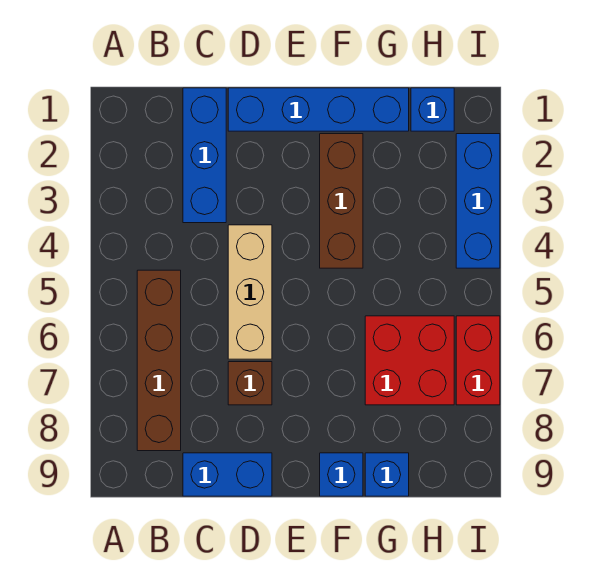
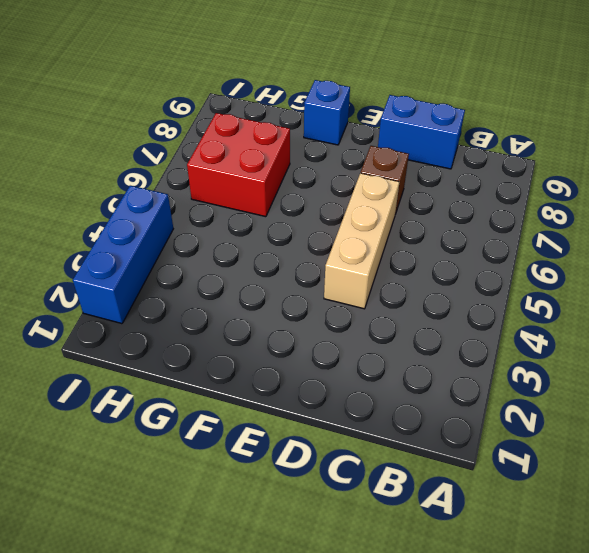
none -> brown brick B5:B8 level 1
none -> blue brick C1:C3 level 1
none -> blue brick D1:G1 level 1

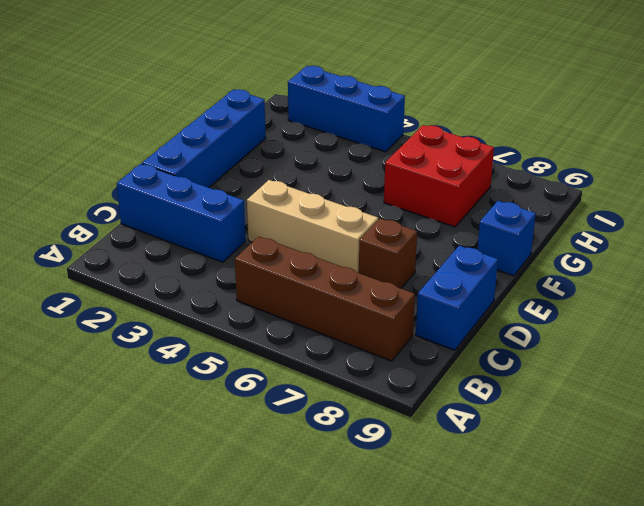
none -> brown brick F2:F4 level 1
none -> blue brick G9 level 1
none -> blue brick H1 level 1

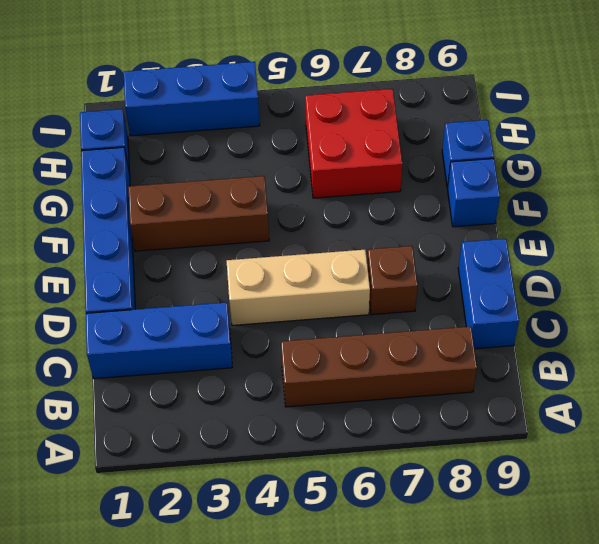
none -> red brick I6:I7 level 1

